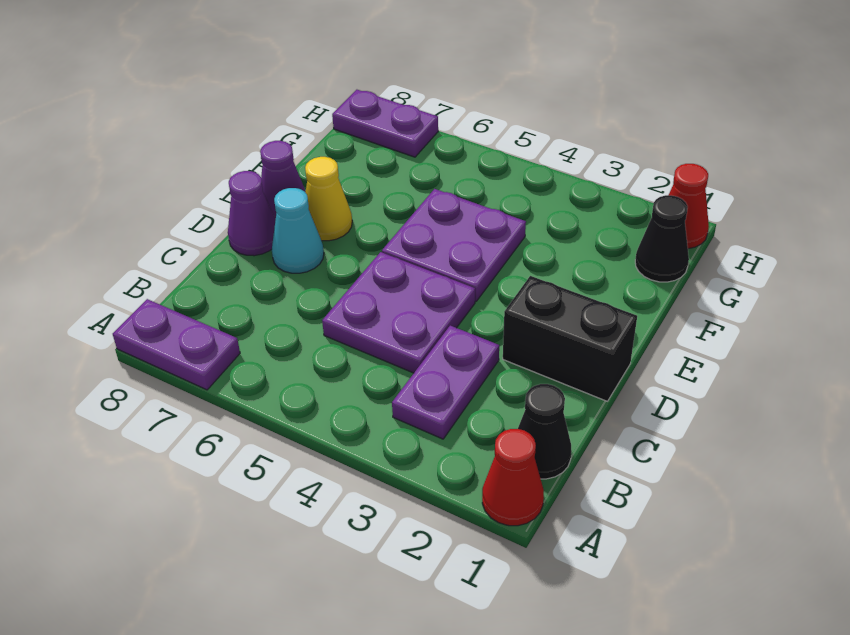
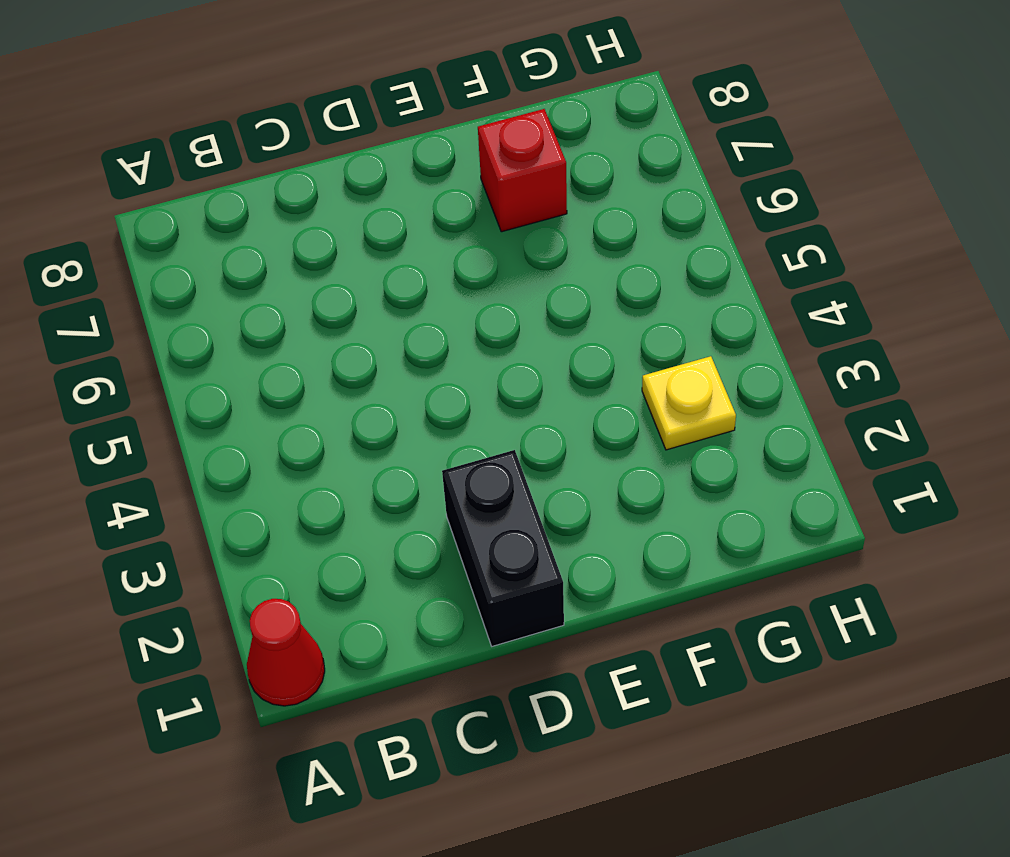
red brick F7 level 1 -> none
yellow plate G3 level 1 -> none
none -> purple plate A7:A8 level 1
none -> black cone B1 level 1
none -> purple plate B3:C3 level 1

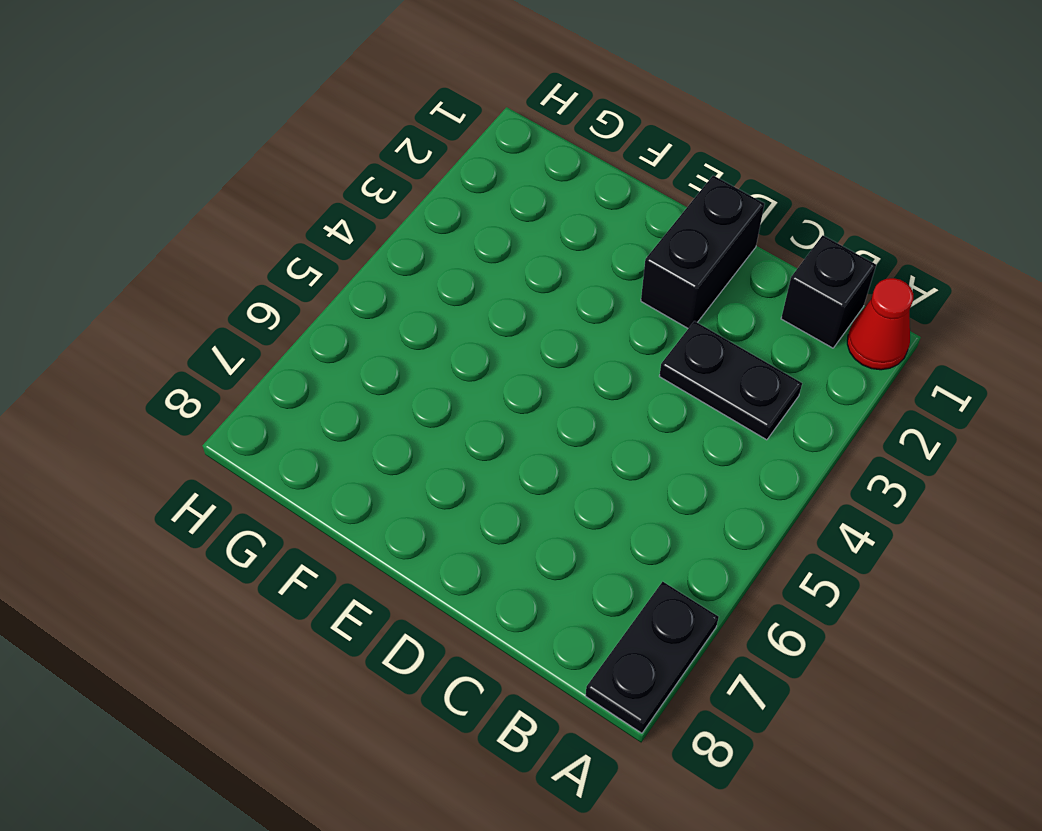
black plate A7:A8 level 1 -> purple plate A7:A8 level 1
black brick B1 level 1 -> black cone B1 level 1
black plate B3:C3 level 1 -> purple plate B3:C3 level 1
none -> purple plate C4:D5 level 1
none -> cyan cone D7 level 1
none -> purple cone D8 level 1

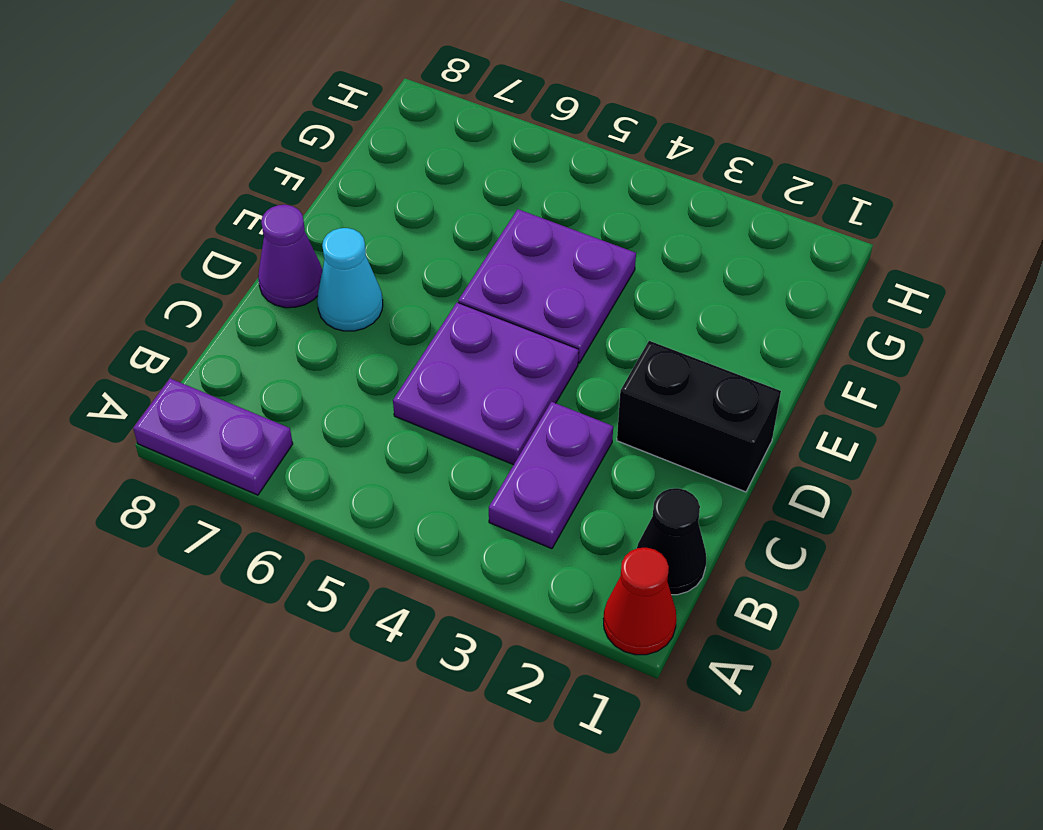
none -> yellow cone E7 level 1
none -> purple cone E8 level 1
none -> black cone G1 level 1

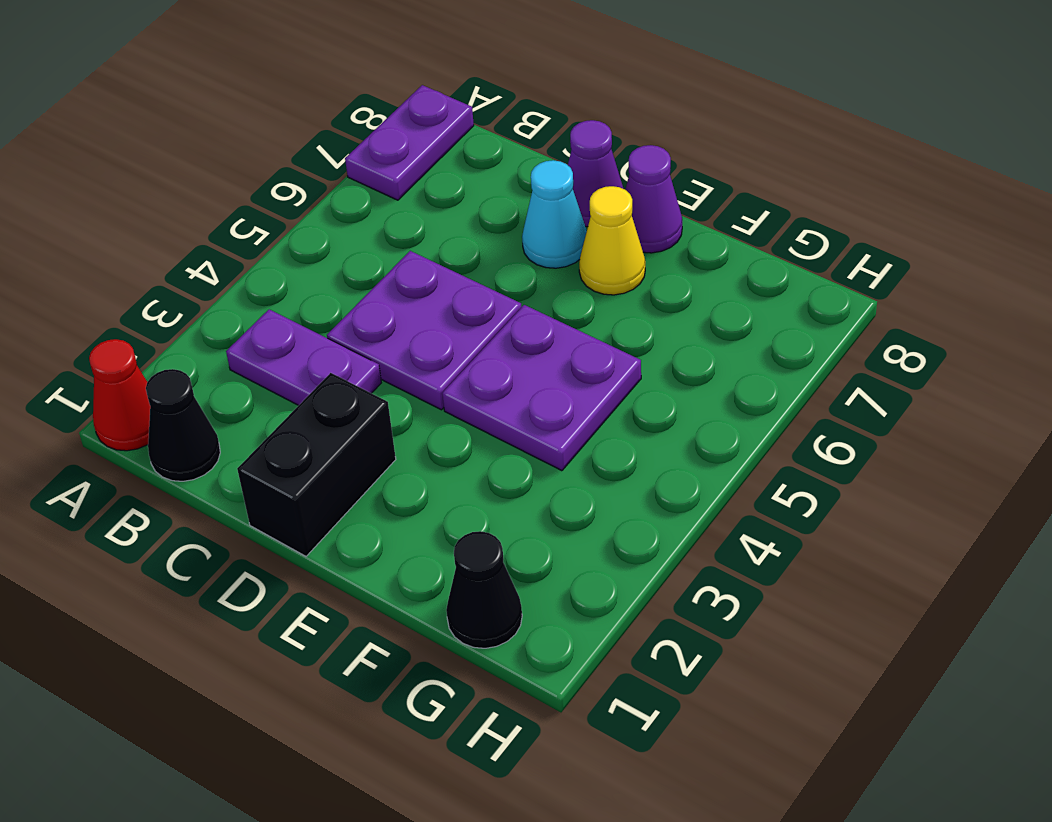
none -> red cone H1 level 1
none -> purple plate H7:H8 level 1

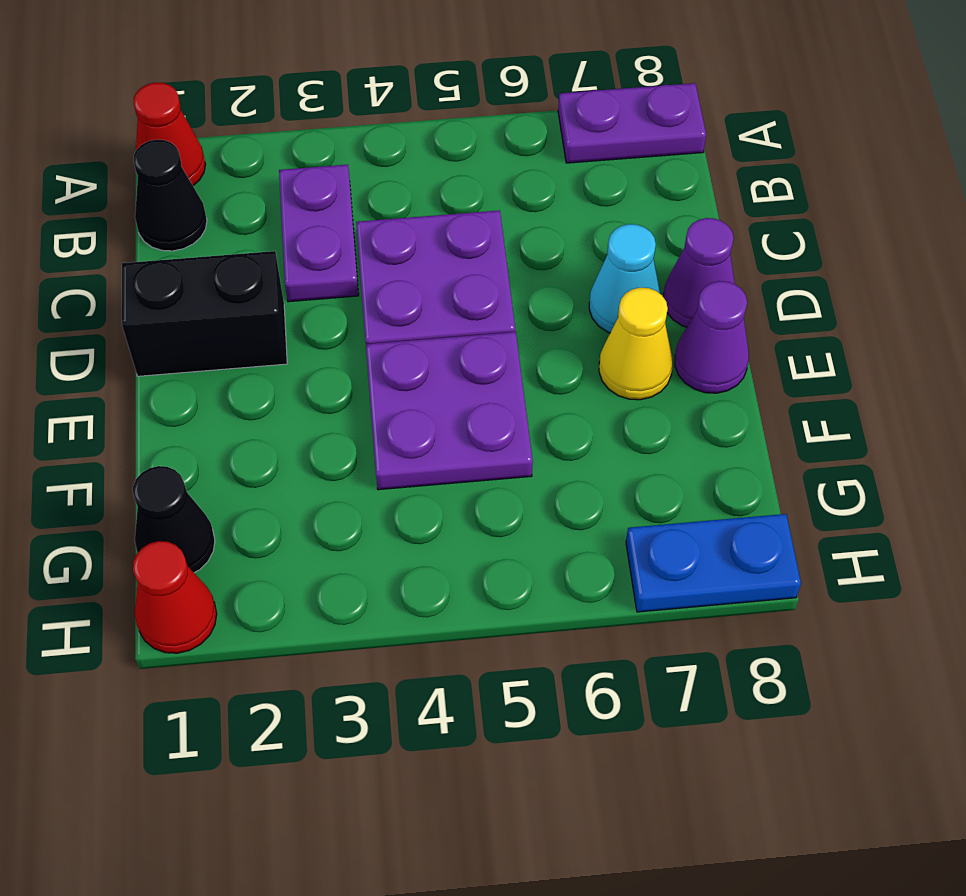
blue plate H7:H8 level 1 -> purple plate H7:H8 level 1

